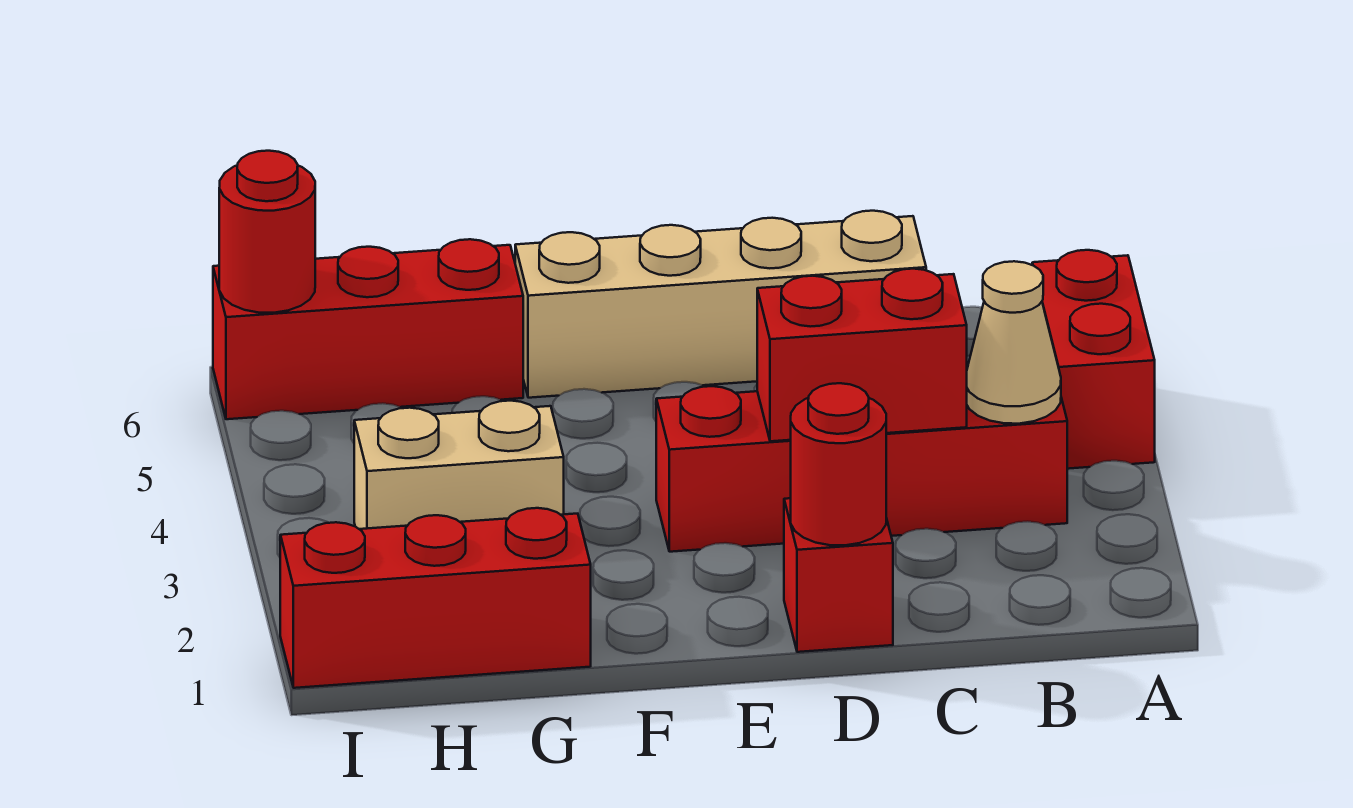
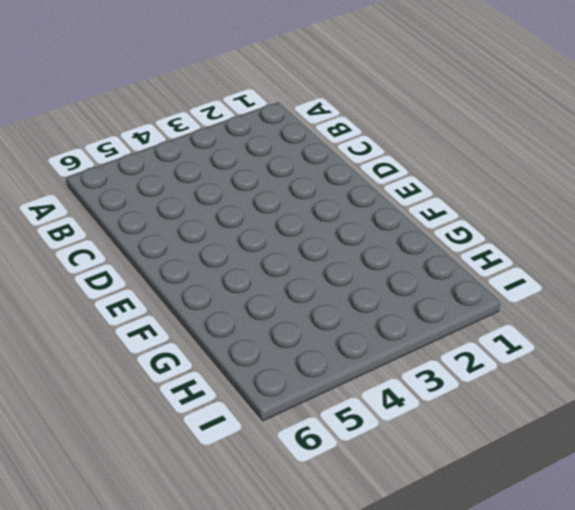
none -> red brick A4:A5 level 1
none -> red brick B3:E3 level 1

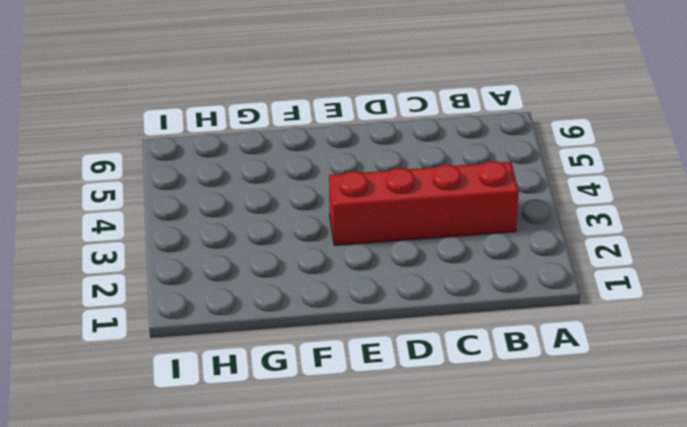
none -> red brick A4:A5 level 1
none -> tan brick C6:F6 level 1

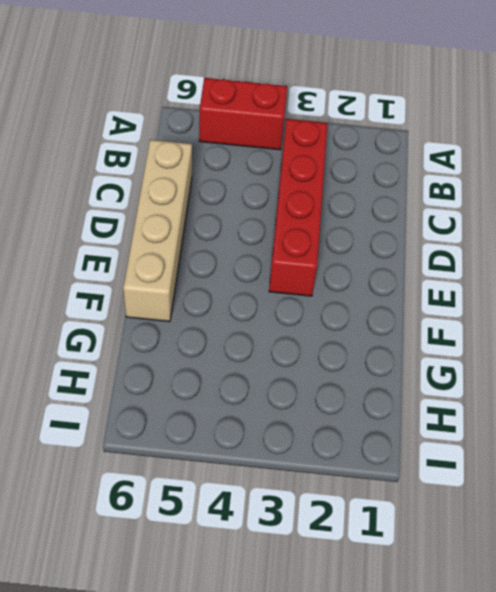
none -> red brick D1 level 1
none -> red brick G1:I1 level 1

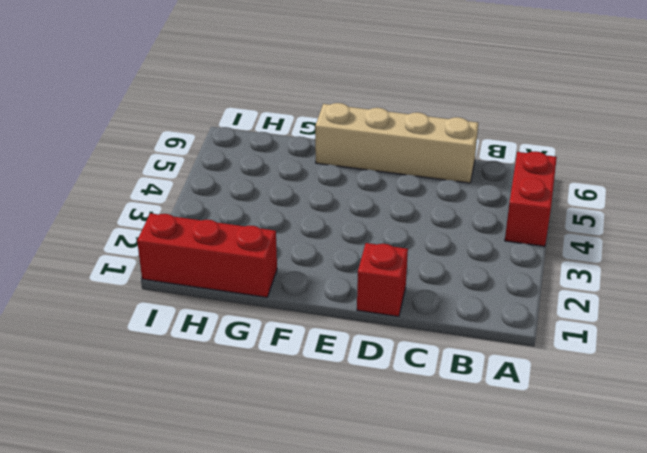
none -> red brick B3:E3 level 1
none -> tan brick G3:H3 level 1

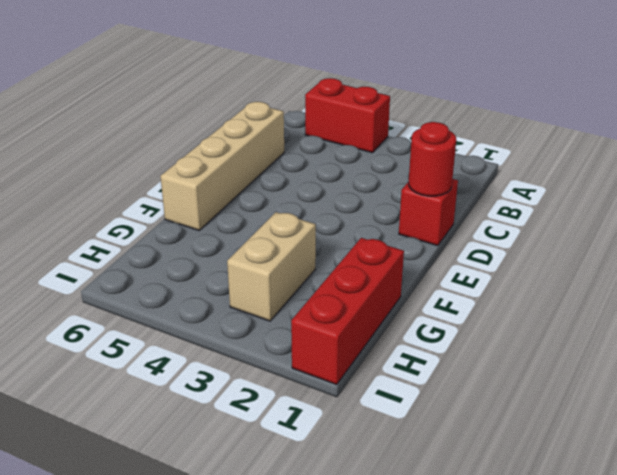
none -> red brick B3:E3 level 1
none -> red brick G6:I6 level 1

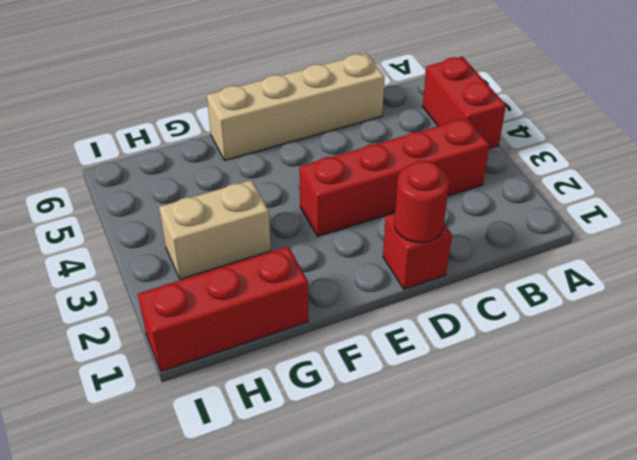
none -> red brick G6:I6 level 1
none -> tan cone B3 level 2

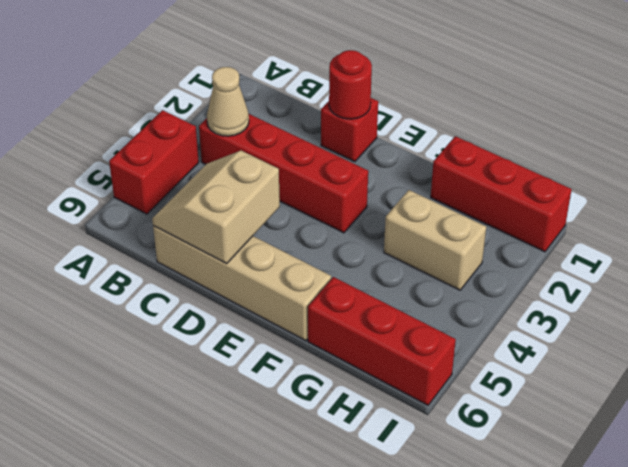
tan slope C5:D6 level 2 top D -> none
none -> red brick C3:D3 level 2
none -> red round brick I6 level 2

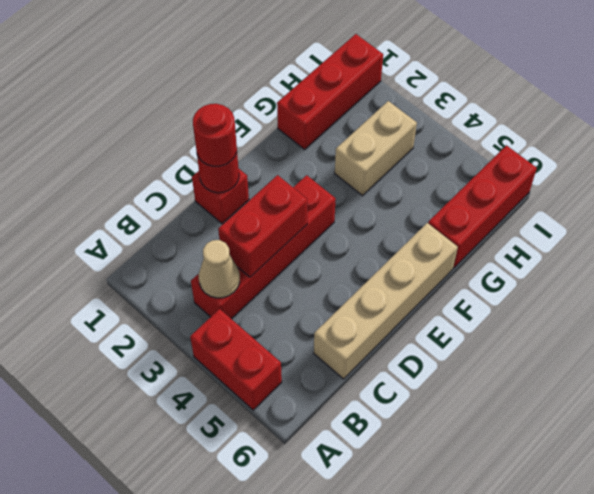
red round brick D1 level 3 -> red round brick I6 level 2

